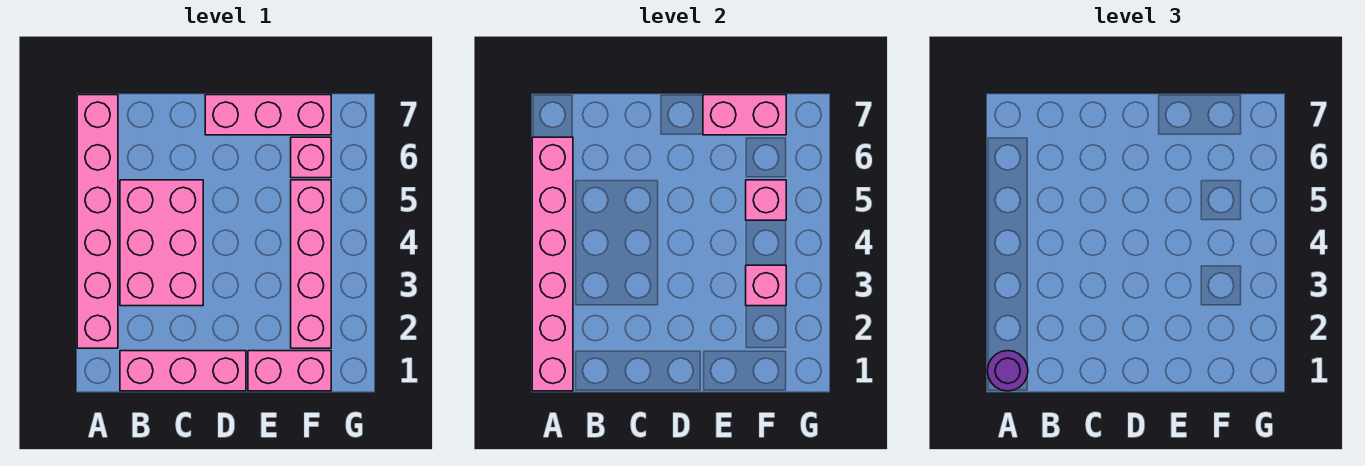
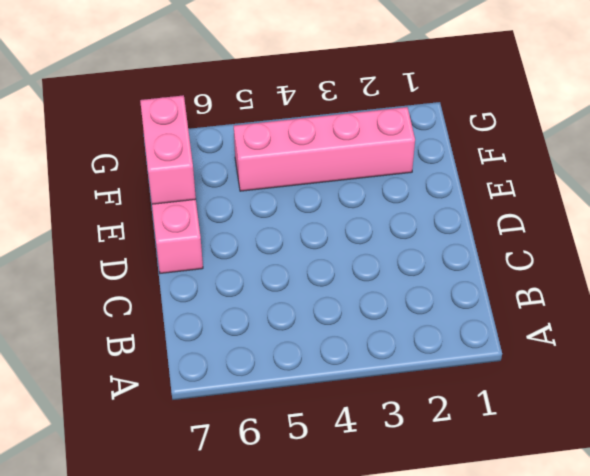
none -> pink brick A2:A7 level 1
none -> pink brick B1:D1 level 1
none -> pink brick B3:C5 level 1

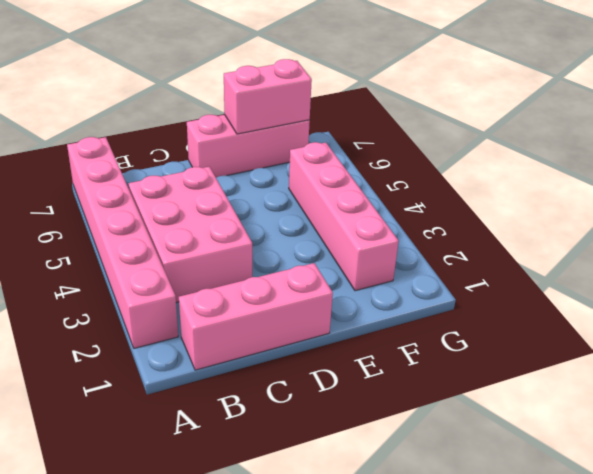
none -> pink brick E1:F1 level 1
none -> pink brick F6 level 1
none -> pink brick A1:A6 level 2

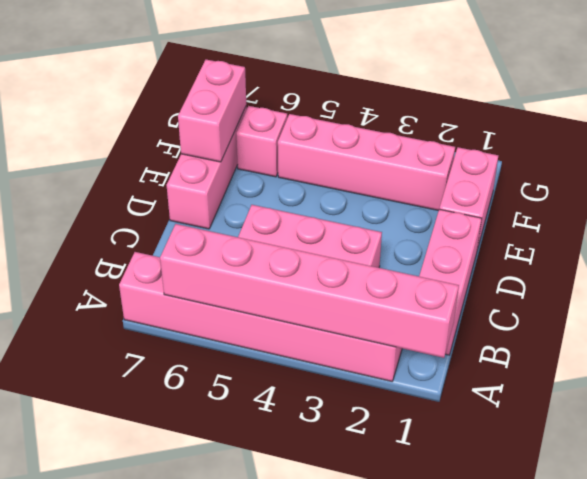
none -> pink brick F3 level 2
none -> pink brick F5 level 2
none -> purple round brick A1 level 3

